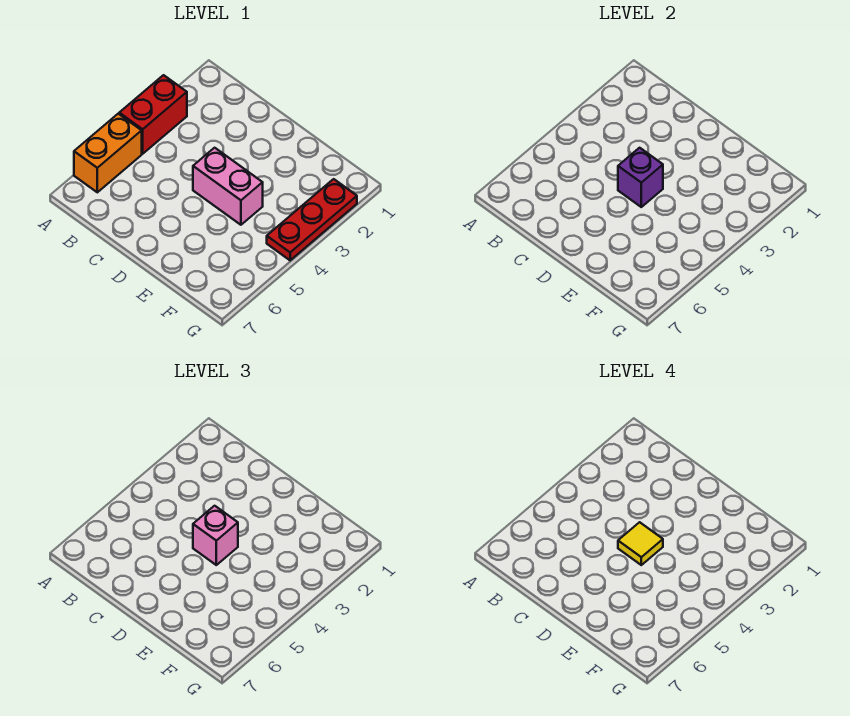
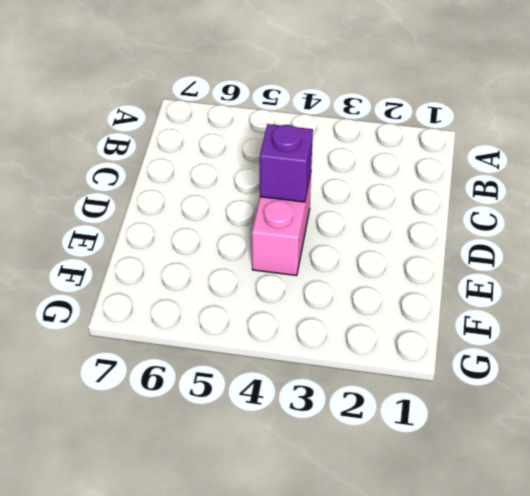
none -> red brick A3:A4 level 1
none -> orange brick A5:A6 level 1

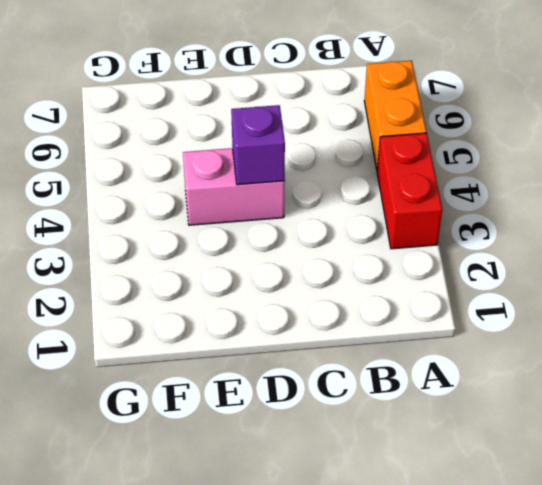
none -> red plate G2:G4 level 1
none -> pink brick D4 level 3

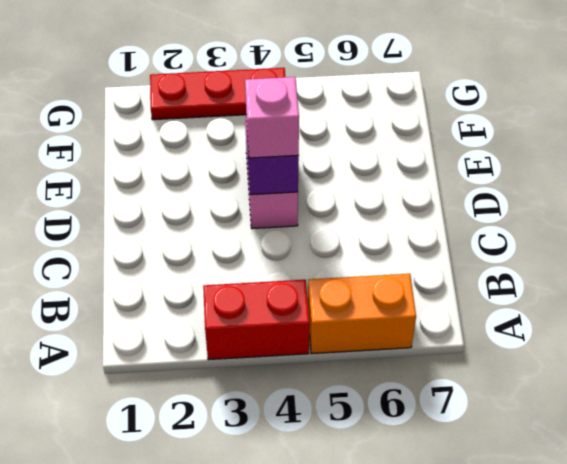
none -> yellow tile D4 level 4

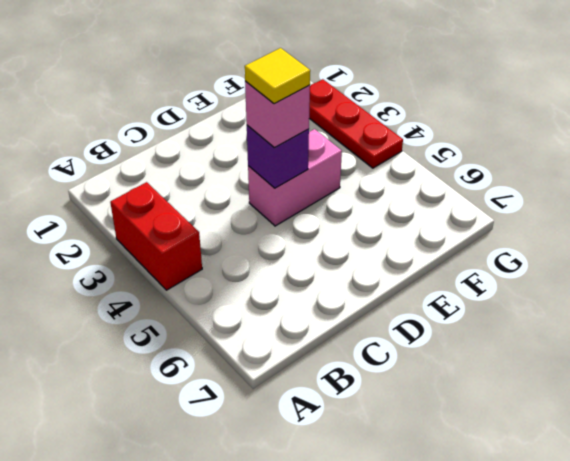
none -> orange brick A5:A6 level 1

